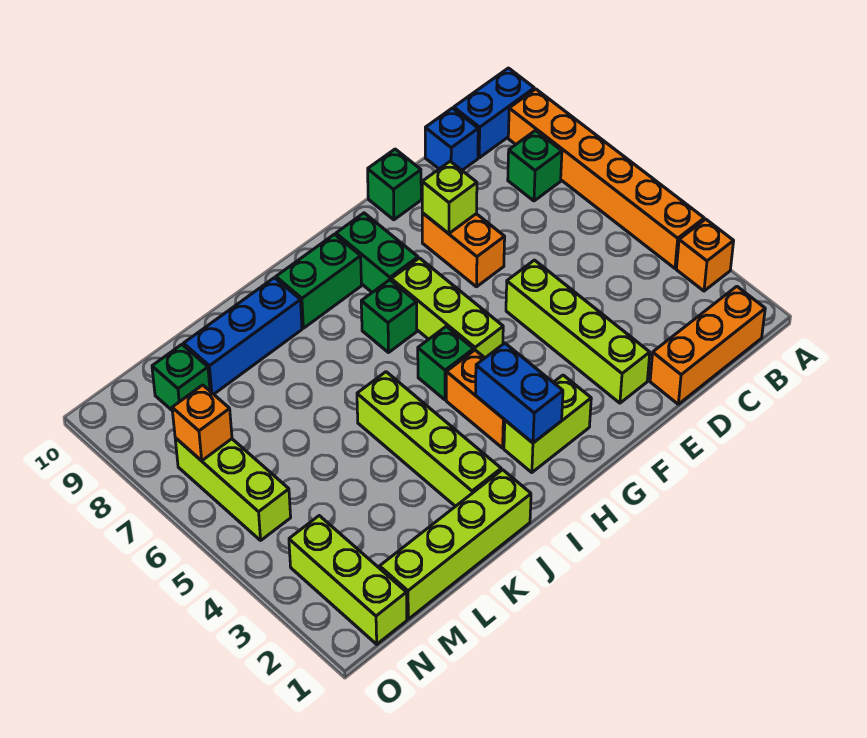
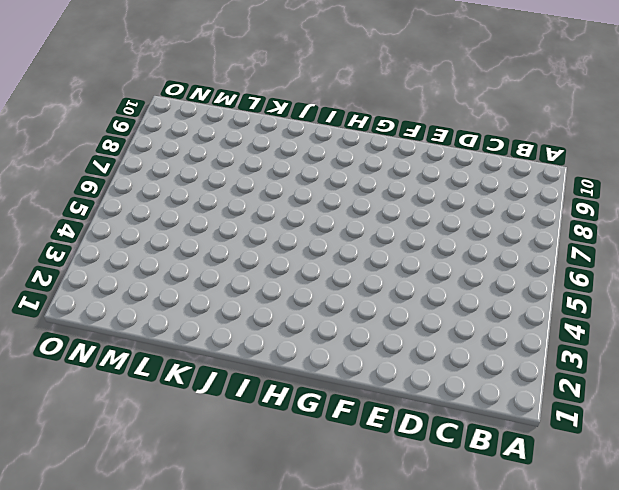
none -> orange brick A3 level 1
none -> orange brick A4:A9 level 1
none -> blue brick A10:B10 level 1

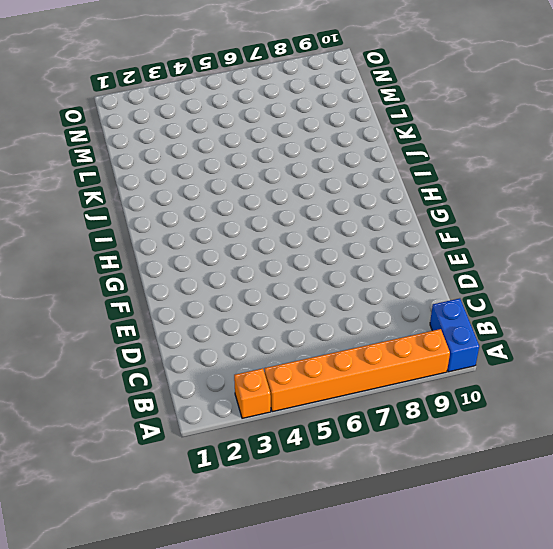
none -> orange brick B1:D1 level 1
none -> green brick B8 level 1
none -> blue brick C10 level 1

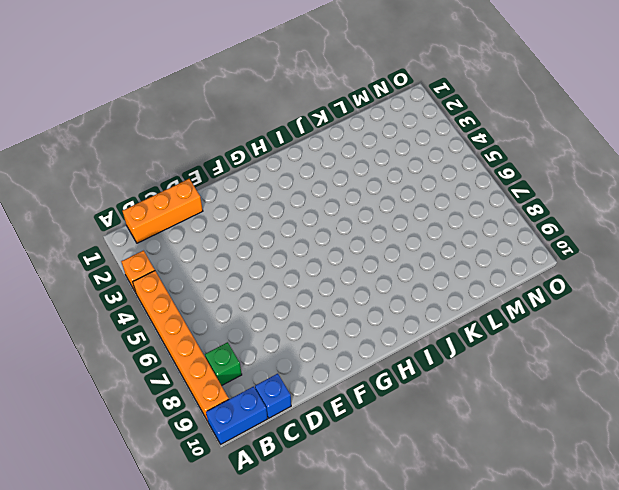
none -> lime brick E2:E5 level 1
none -> orange brick E7:E8 level 1
none -> green brick E10 level 1

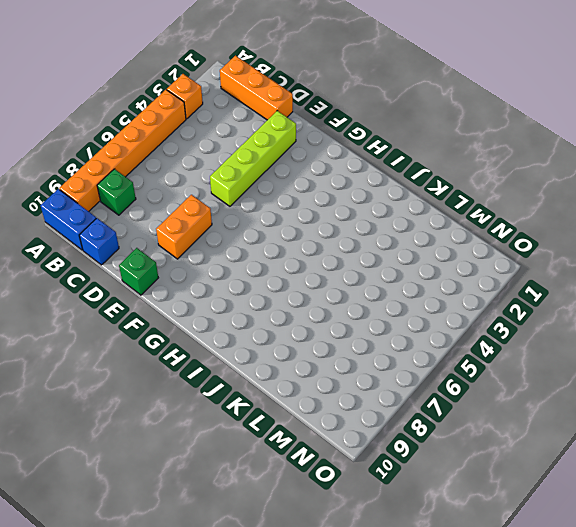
none -> lime brick G2:H2 level 1
none -> lime brick G5:G7 level 1
none -> green brick G8:G9 level 1

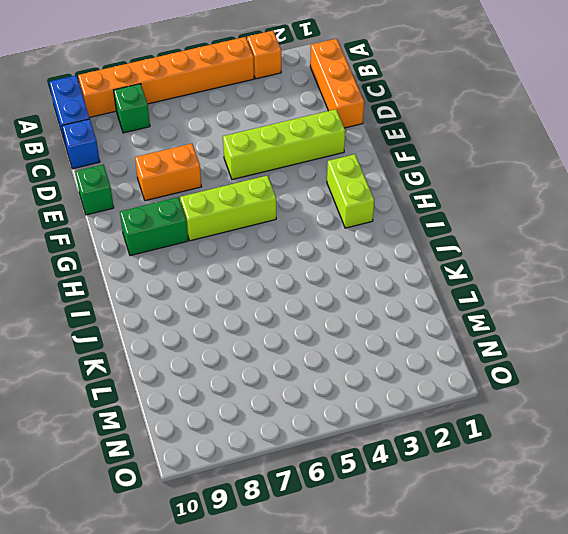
none -> orange brick H3:H4 level 1
none -> green brick H5 level 1
none -> green brick H7 level 1

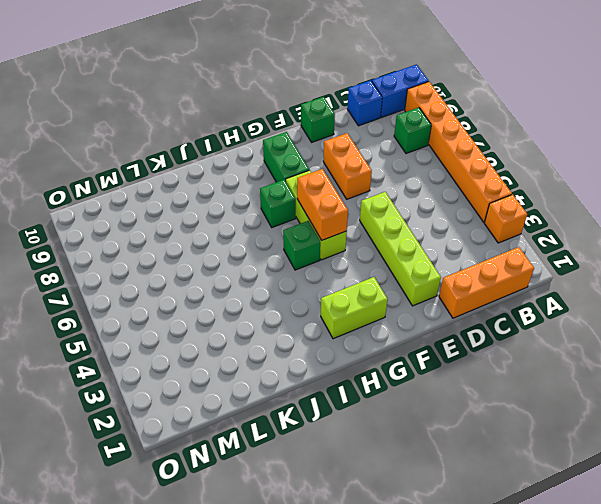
orange brick G5:G6 level 2 -> orange brick H3:H4 level 1
none -> green brick H9:I9 level 1
none -> lime brick J1:M1 level 1
none -> lime brick J2:J5 level 1

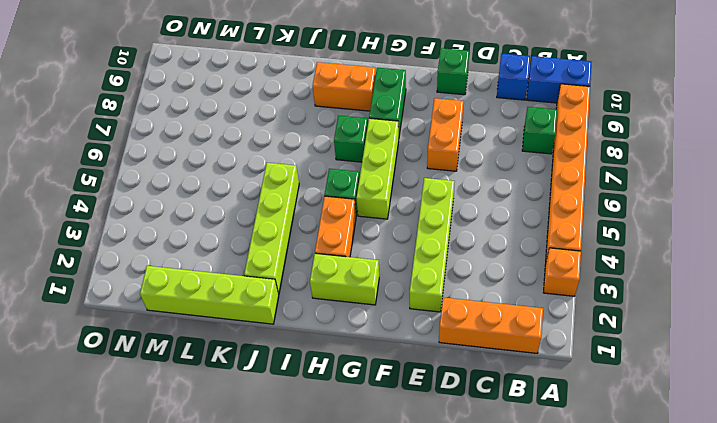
orange brick H9:I9 level 1 -> green brick H9:I9 level 1
none -> blue brick J9:L9 level 1
none -> green brick M9 level 1
none -> lime brick N1:N3 level 1

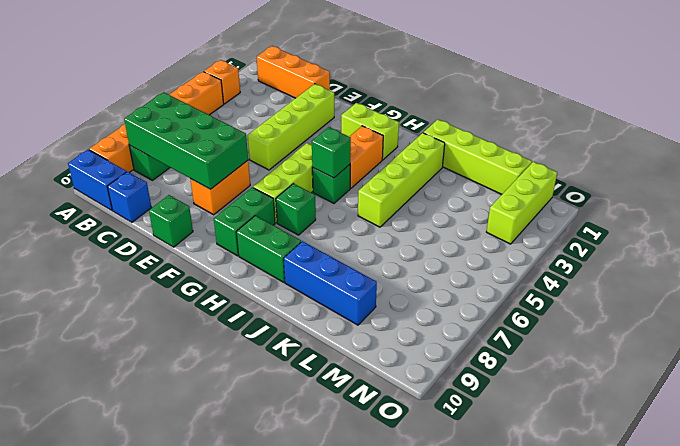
green brick B7:E8 level 2 -> lime brick E8 level 2
green brick H5 level 2 -> green brick M9 level 1
none -> lime brick N5:N7 level 1
none -> blue brick H2:H3 level 2
none -> orange brick N7 level 2

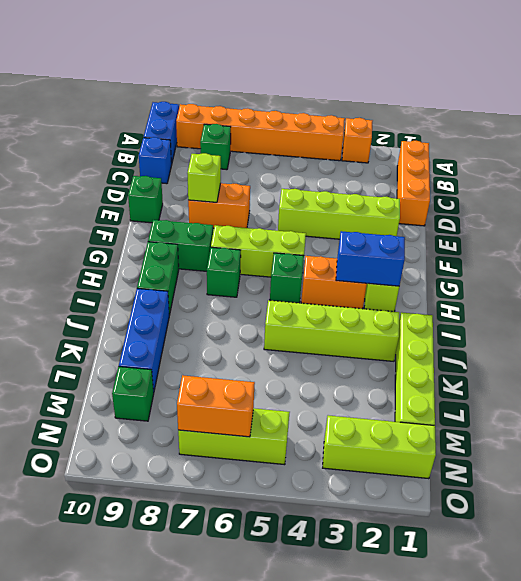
orange brick N6:N7 level 2 -> orange brick N7 level 2

